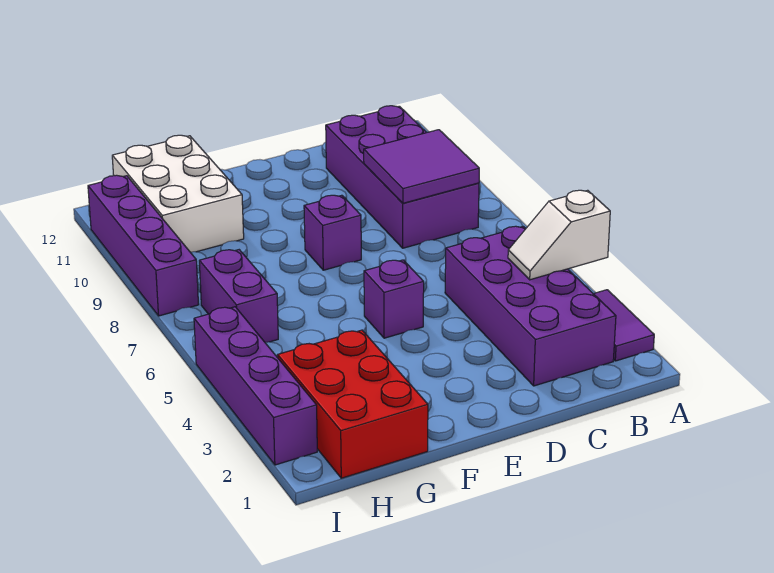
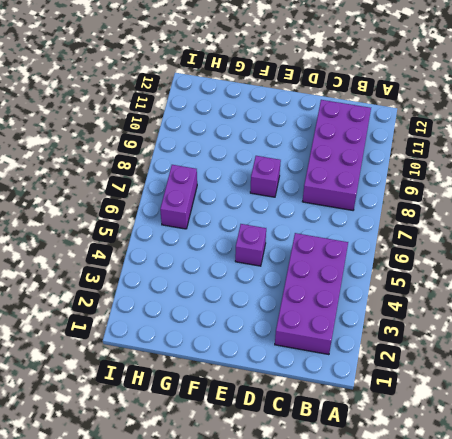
none -> purple tile A2:A3 level 1
none -> red brick G1:H3 level 1
none -> white brick G10:H12 level 1

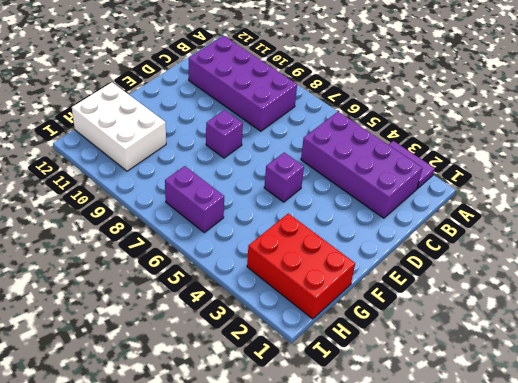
none -> purple brick I2:I5 level 1
none -> purple brick I8:I11 level 1
none -> white slope A4:B4 level 2 top A

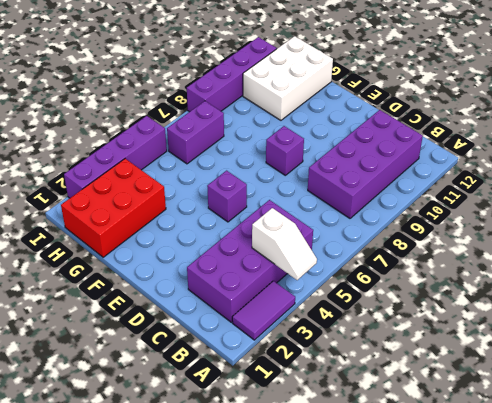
white slope A4:B4 level 2 top B -> white slope A4:B4 level 2 top A
none -> purple tile B8:C9 level 2

